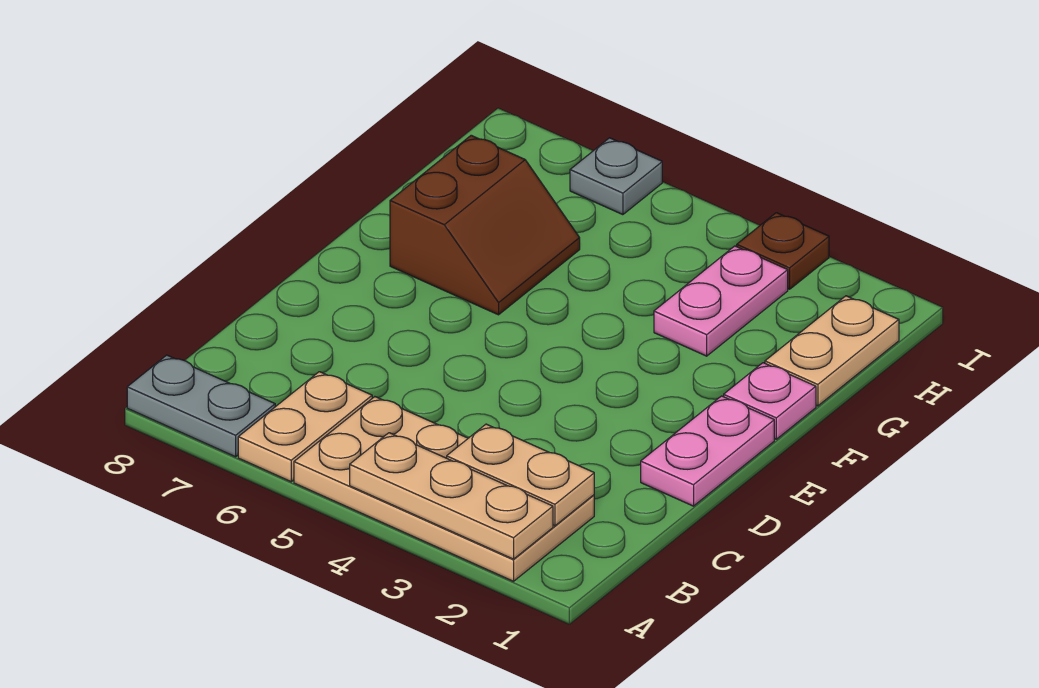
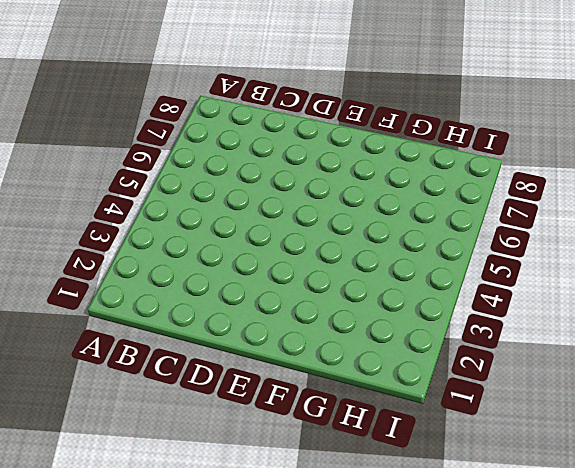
none -> tan plate A2:B5 level 1
none -> tan plate A6:B6 level 1
none -> grey plate A7:A8 level 1

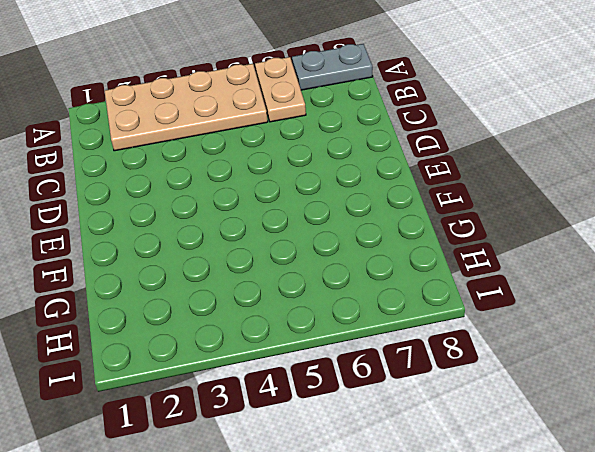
none -> pink plate D1:E1 level 1
none -> pink plate F1 level 1
none -> brown slope F6:G7 level 1 top 7

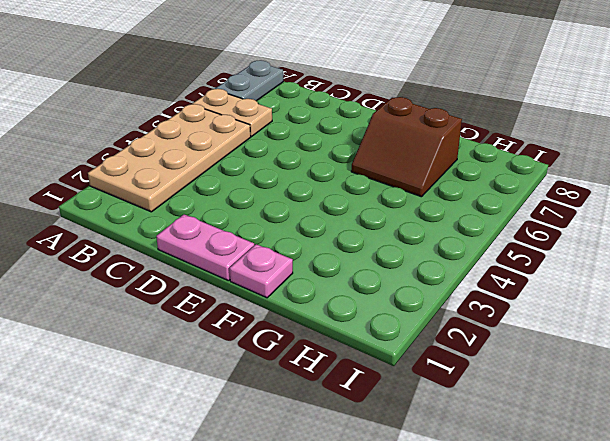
none -> tan plate G1:H1 level 1
none -> pink plate G3:H3 level 1
none -> brown plate I3 level 1

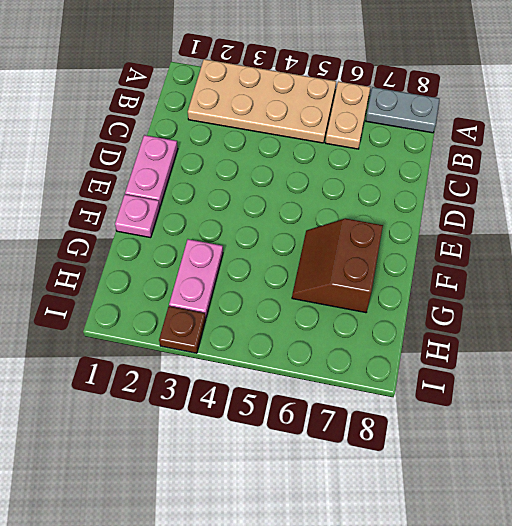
none -> tan plate G1:H1 level 1
none -> grey plate I6 level 1
none -> tan plate A2:A4 level 2

